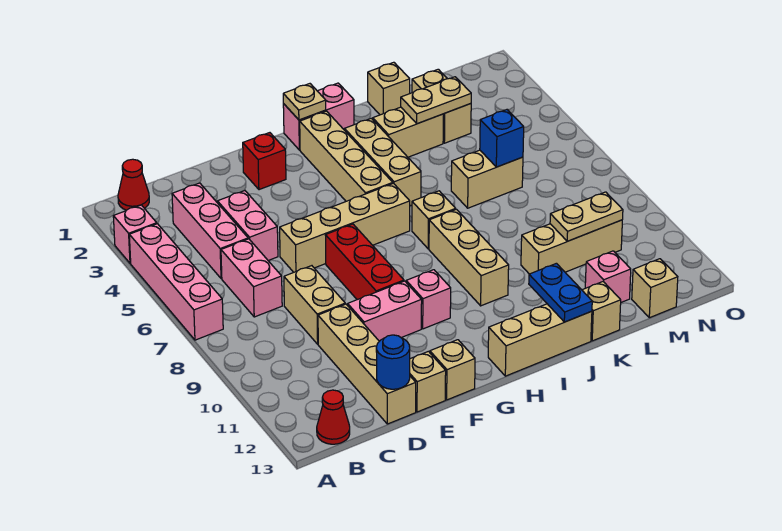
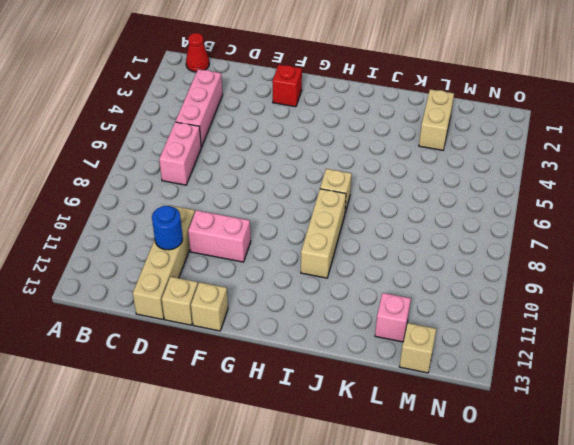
blue round brick D11 level 2 -> blue round brick D13 level 2
none -> pink brick A3 level 1
none -> pink brick A4:A7 level 1
none -> red cone B13 level 1
none -> pink brick D4:D5 level 1

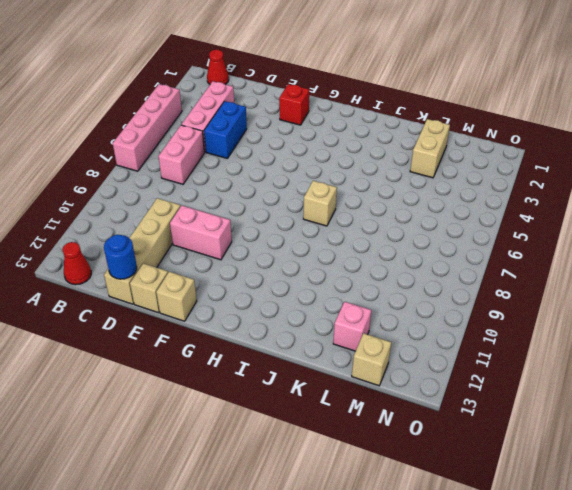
blue brick D4:D5 level 1 -> pink brick D4:D5 level 1
none -> pink brick A3 level 1
none -> tan brick D8:D9 level 1
none -> tan brick E6:H6 level 1
none -> red brick F7:F9 level 1

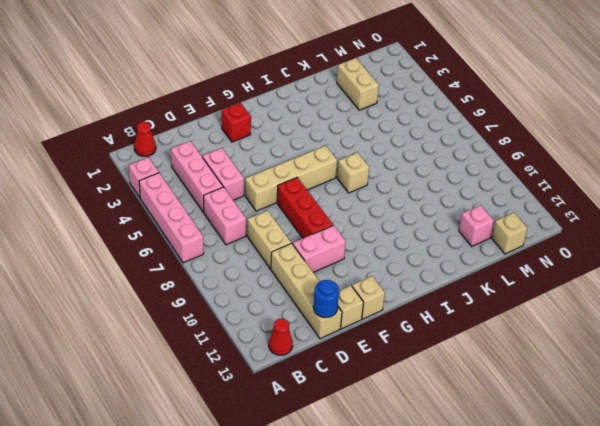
none -> pink brick G10 level 1
none -> pink brick H1:I1 level 1
none -> tan brick H2:H5 level 1
none -> tan brick H13:J13 level 1

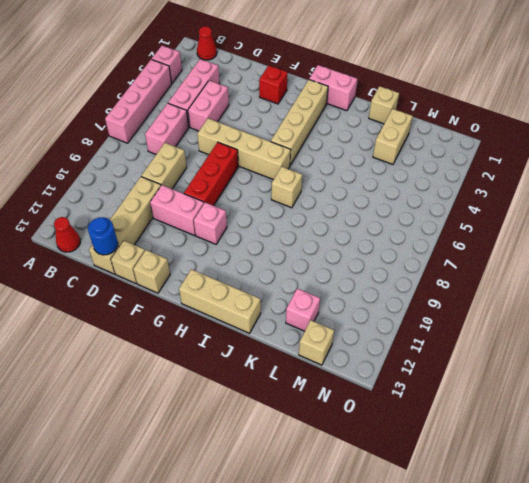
none -> tan brick I3:I5 level 1
none -> tan brick I8:I10 level 1
none -> tan brick J3:K3 level 1
none -> tan brick K6:L6 level 1

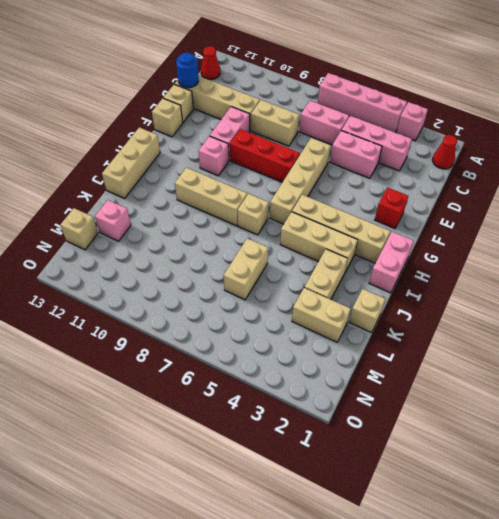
none -> tan brick K10:M10 level 1
none -> tan brick K13 level 1
none -> tan plate H1 level 2
none -> blue plate J12:J13 level 2

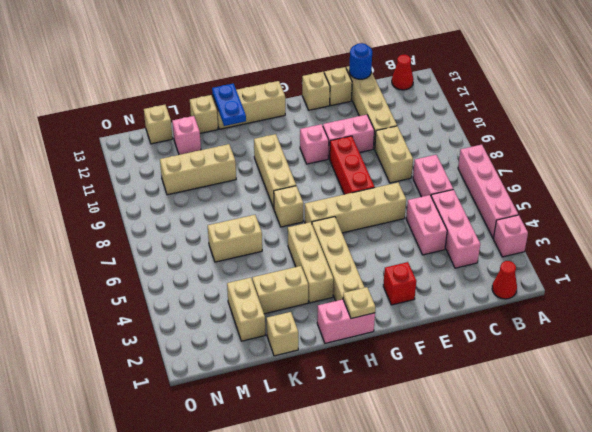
none -> tan plate K3:L3 level 2
none -> blue brick L6 level 2
none -> tan plate L10:M10 level 2

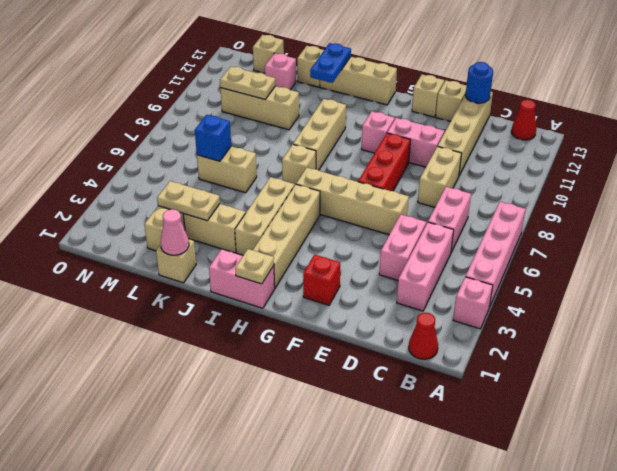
pink cone K1 level 2 -> none

